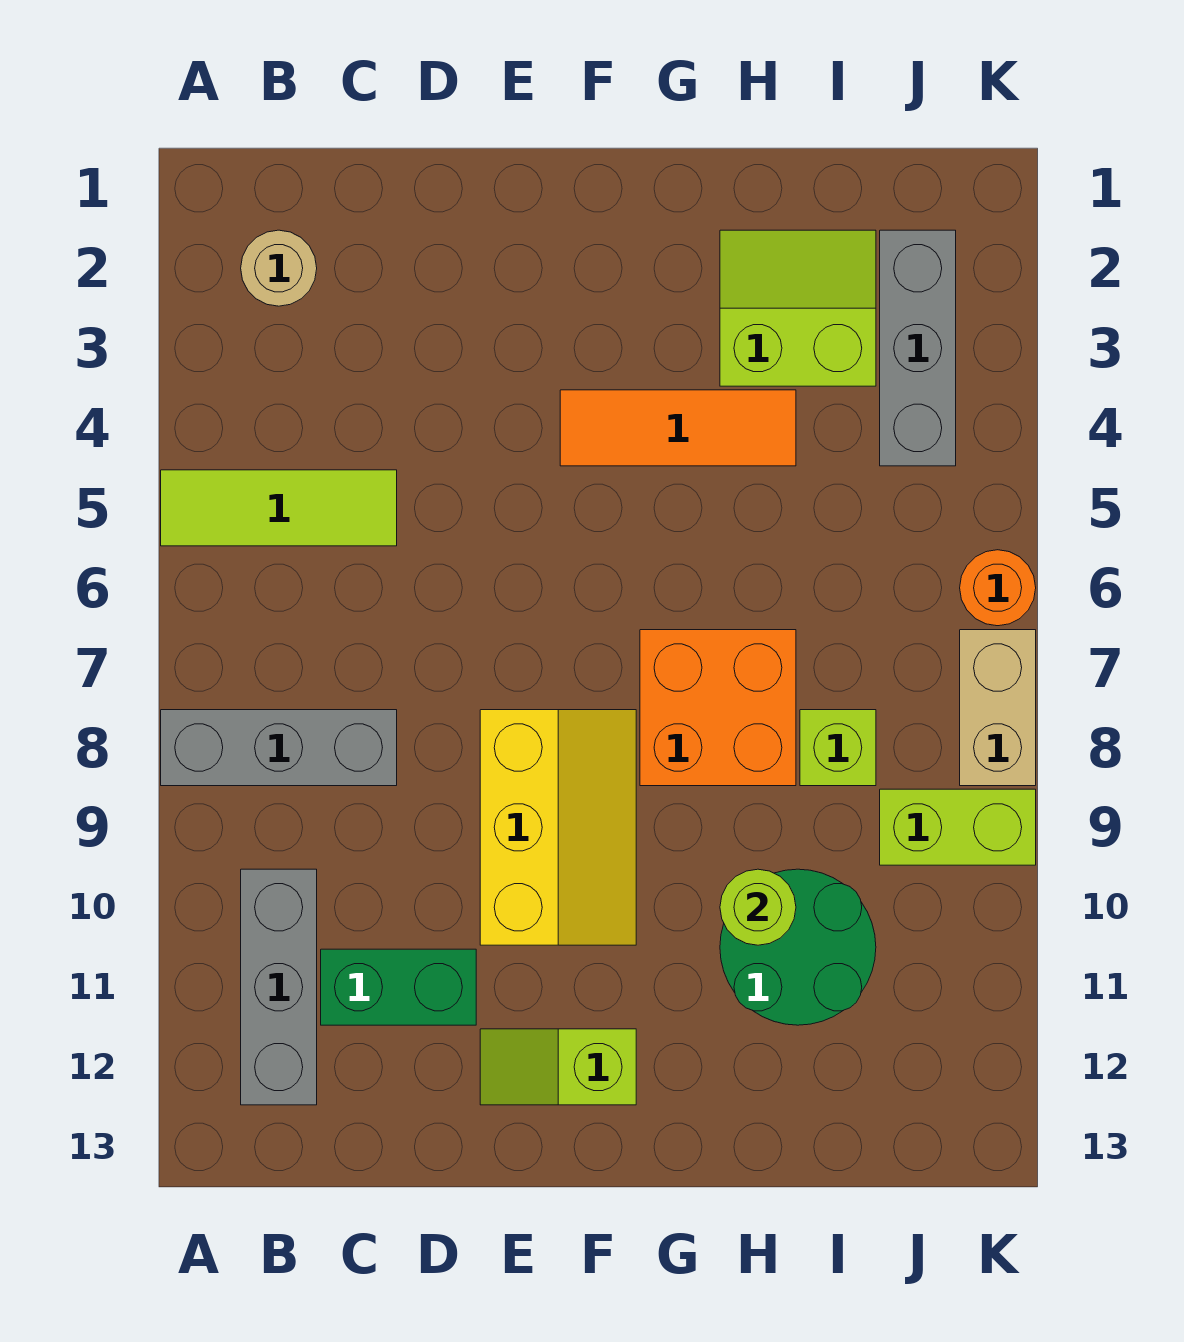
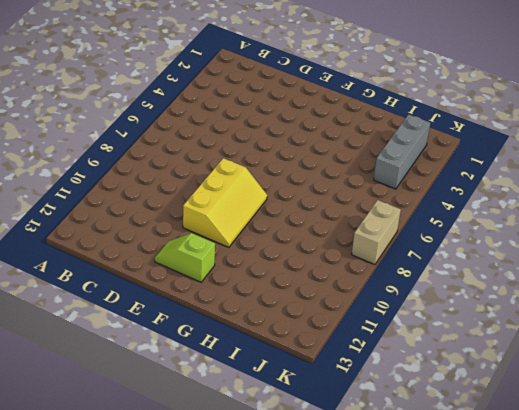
none -> lime tile A5:C5 level 1
none -> grey brick A8:C8 level 1
none -> tan round brick B2 level 1

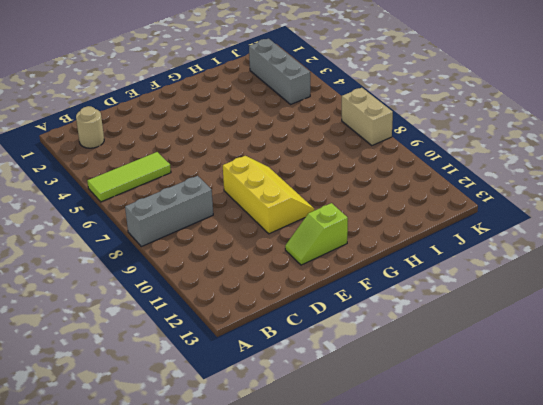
none -> grey brick B10:B12 level 1
none -> green brick C11:D11 level 1
none -> orange tile F4:H4 level 1

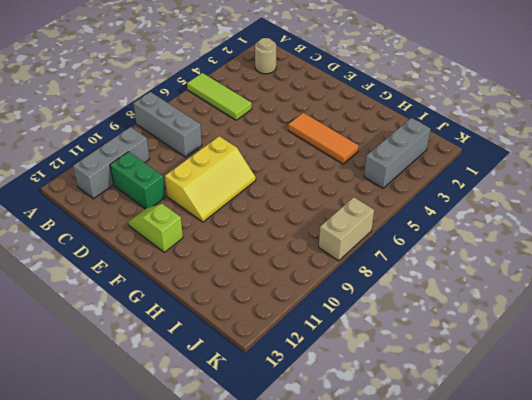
none -> orange brick G7:H8 level 1
none -> lime slope H2:I3 level 1 top 3
none -> green round brick H10:I11 level 1

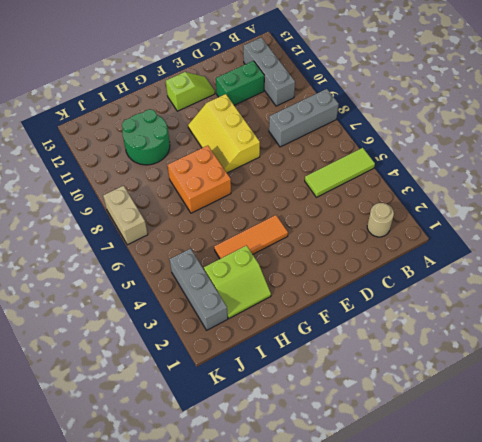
none -> lime brick I8 level 1
none -> lime brick J9:K9 level 1
none -> orange round brick K6 level 1

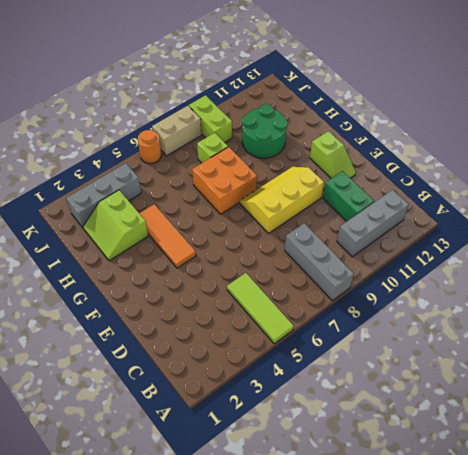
none -> tan round brick B2 level 1
none -> lime round brick H10 level 2

